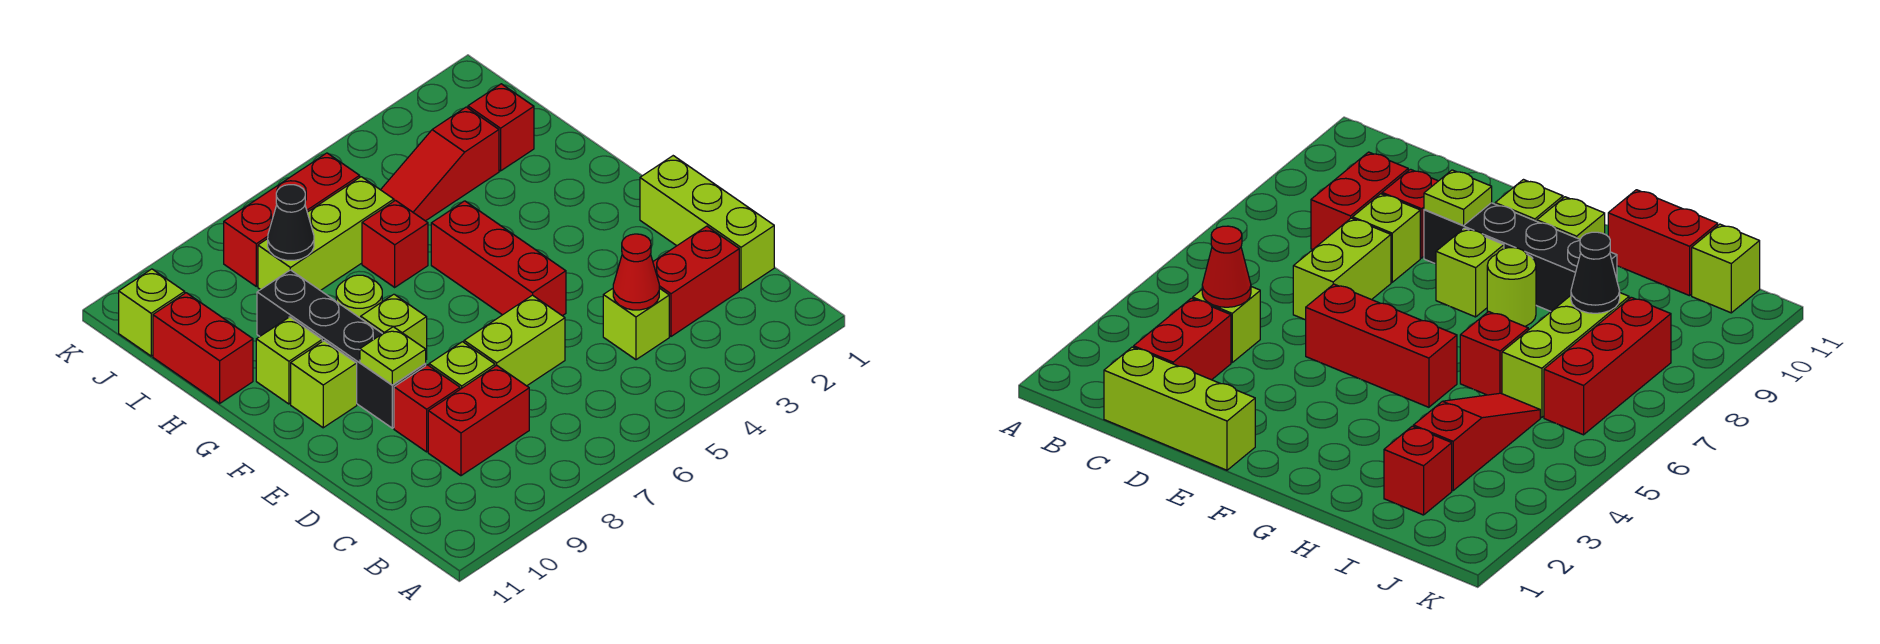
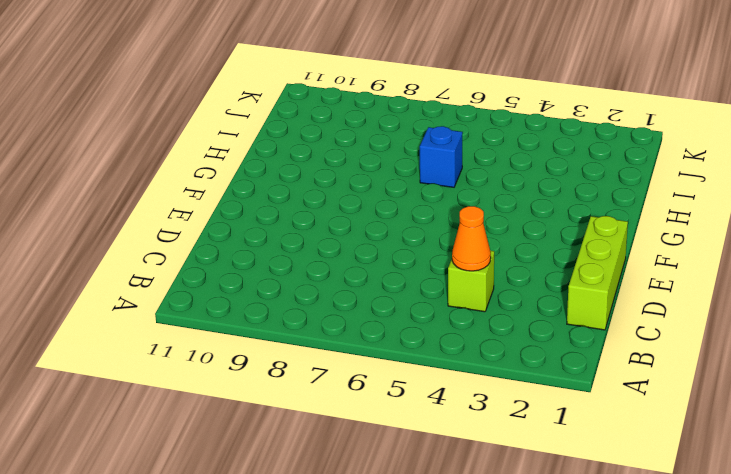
orange cone C4 level 2 -> red cone C4 level 2
blue brick H6 level 1 -> red brick H6 level 1
none -> red brick C2:C3 level 1
none -> red brick C8:C9 level 1
none -> lime brick D6:D7 level 1

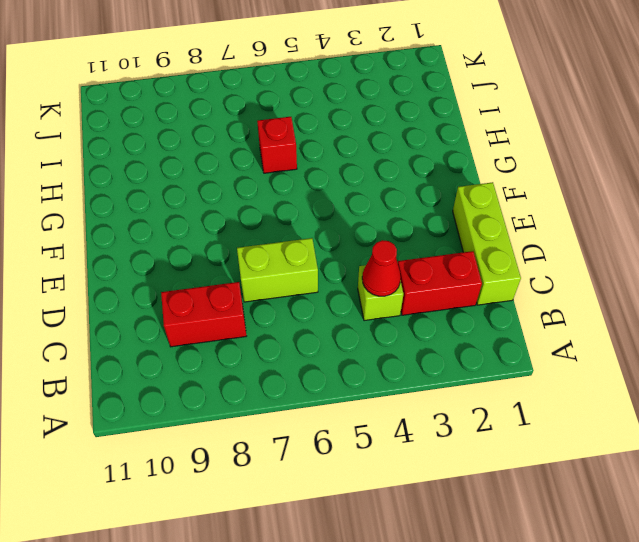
none -> lime brick D8 level 1
none -> red brick D9 level 1
none -> red brick E5:G5 level 1

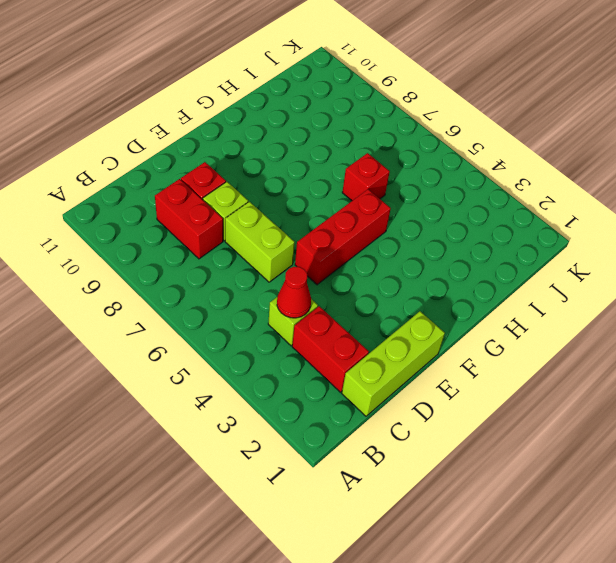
none -> black brick E9:H9 level 1
none -> lime brick F8 level 1
none -> lime brick F10 level 1

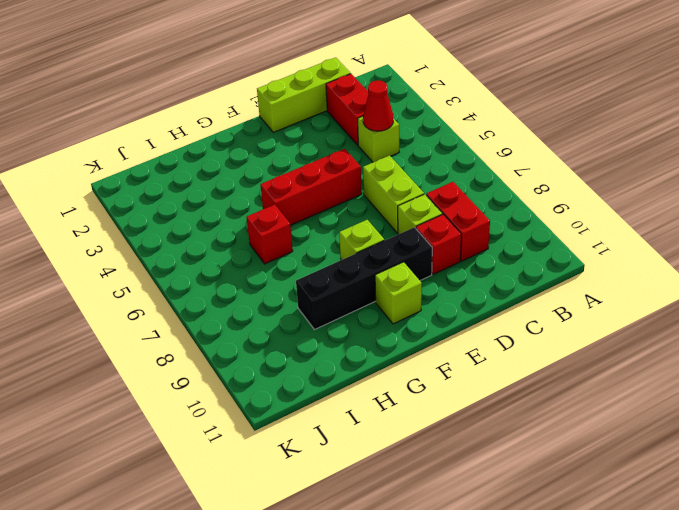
none -> lime round brick G8 level 1
none -> lime brick G10 level 1
none -> red brick H11:I11 level 1

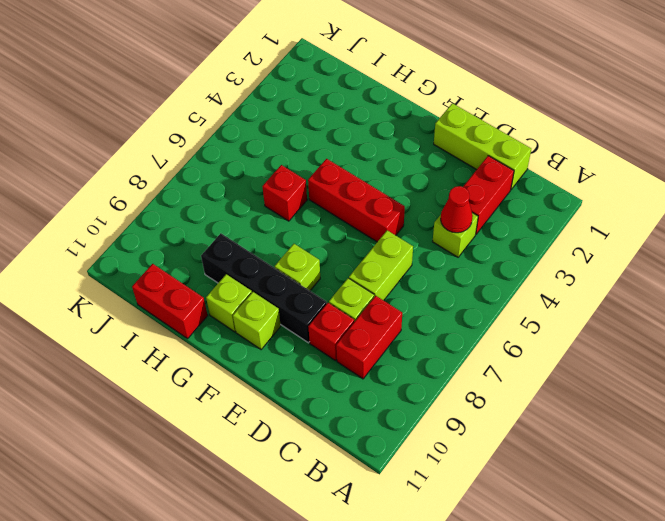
none -> lime round brick G8 level 1
none -> red brick I2 level 1
none -> red slope I3:I5 level 1 top 3

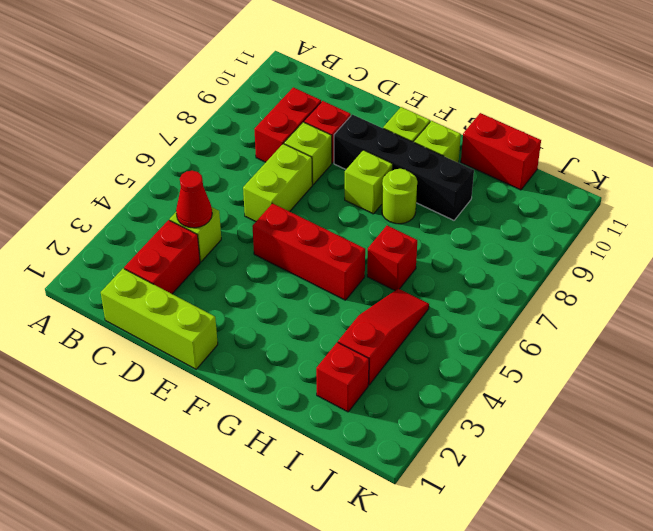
none -> lime brick I6:I8 level 1
none -> red brick J6:J8 level 1
none -> lime brick J11 level 1

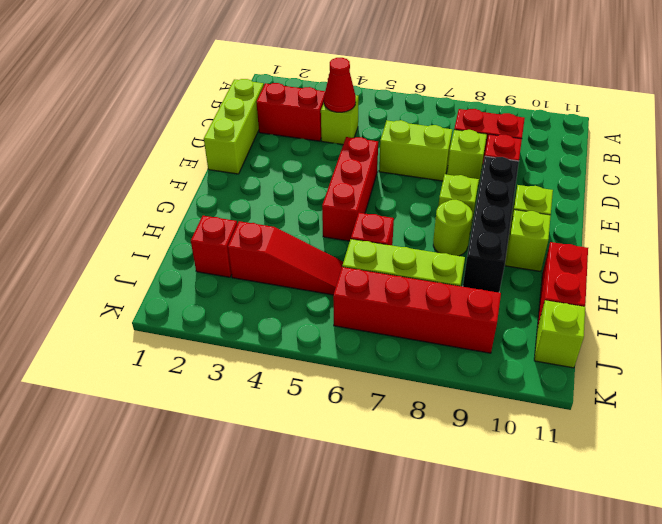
red brick J6:J9 level 1 -> red brick J6:J8 level 1
none -> lime plate E9 level 2
none -> black cone I8 level 2

